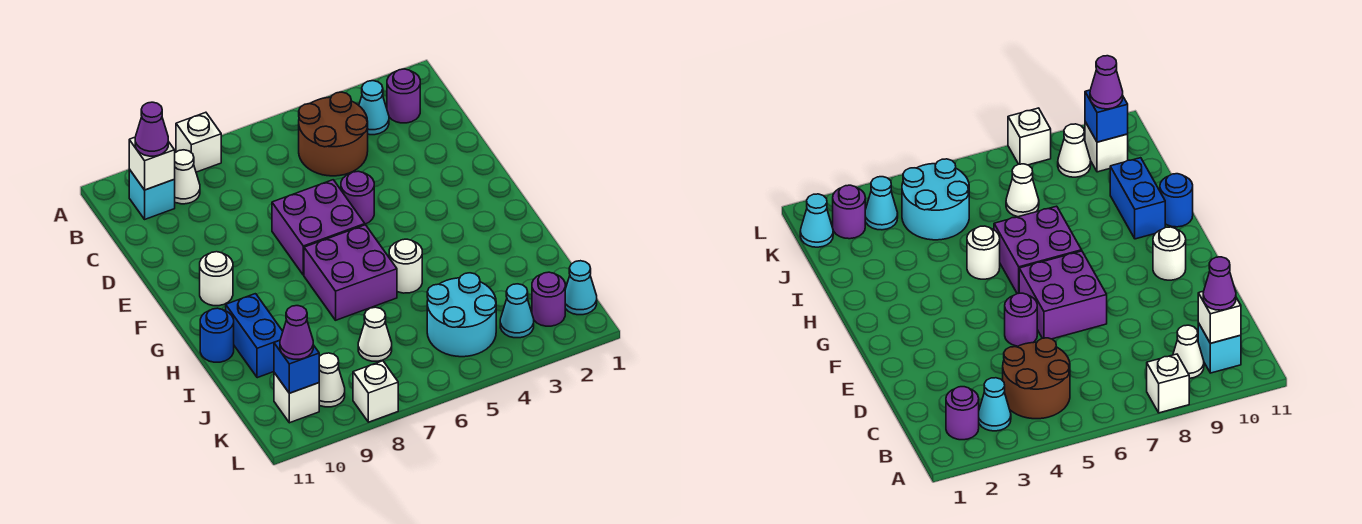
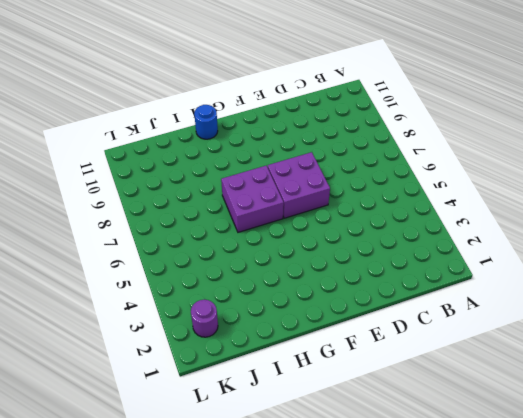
none -> white brick A8 level 1
none -> purple round brick B2 level 1
none -> cyan cone B3 level 1

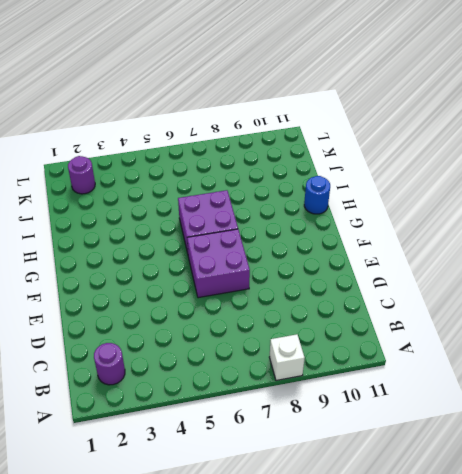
none -> cyan cone B3 level 1
none -> brown round brick B4:C5 level 1
none -> white cone B9 level 1

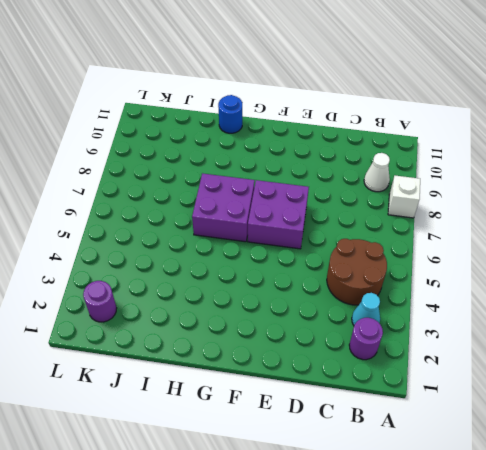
none -> cyan brick B10 level 1
none -> purple round brick E5 level 1
none -> white round brick F10 level 1

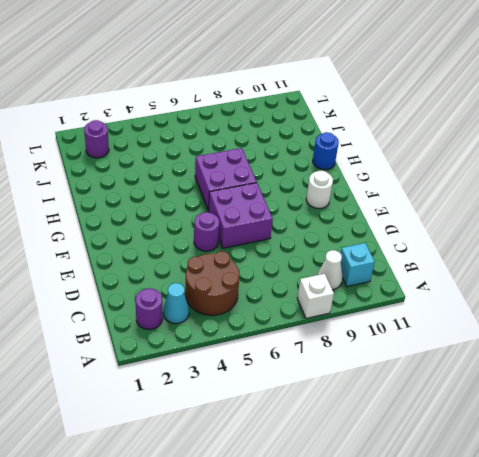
none -> white round brick H5 level 1
none -> blue brick H10:I10 level 1
none -> cyan round brick J4:K5 level 1

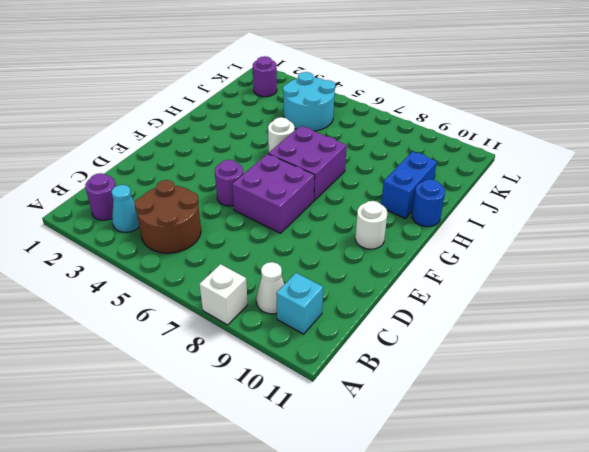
none -> white cone J7 level 1
none -> cyan cone K1 level 1
none -> cyan cone K3 level 1

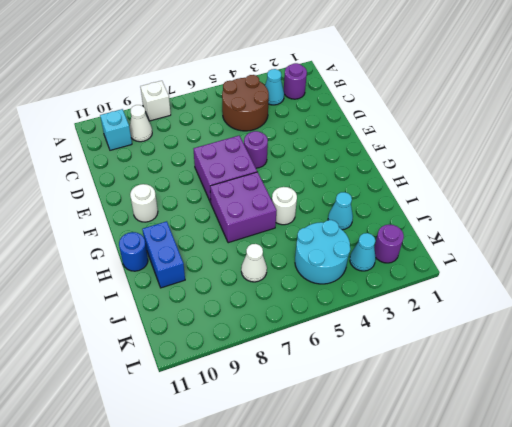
cyan cone I3 level 1 -> cyan cone K1 level 1
none -> white cone K9 level 1
none -> white brick K10 level 1
none -> white brick L8 level 1

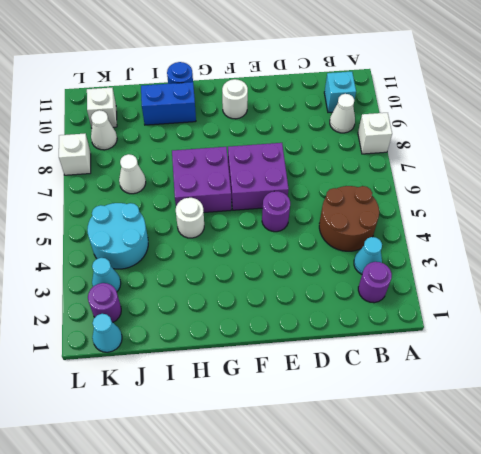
none -> white brick B10 level 2
none -> blue brick K10 level 2
none -> purple cone B10 level 3

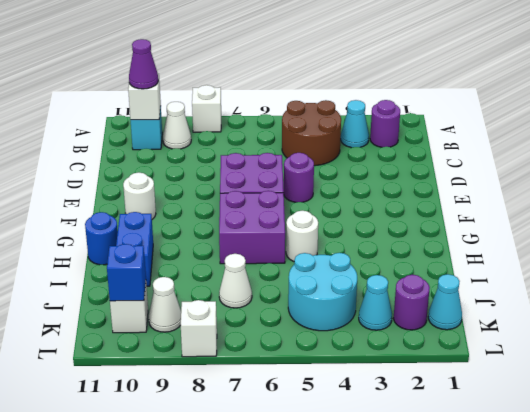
none -> purple cone K10 level 3

